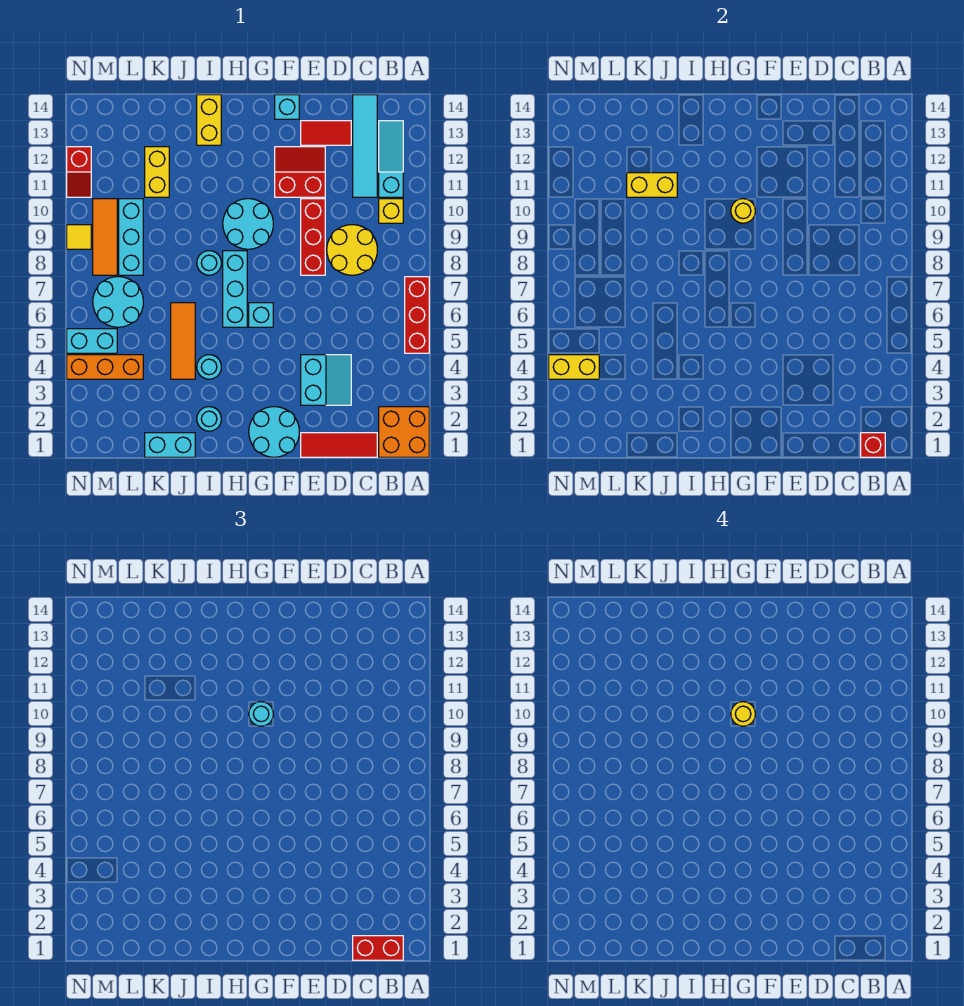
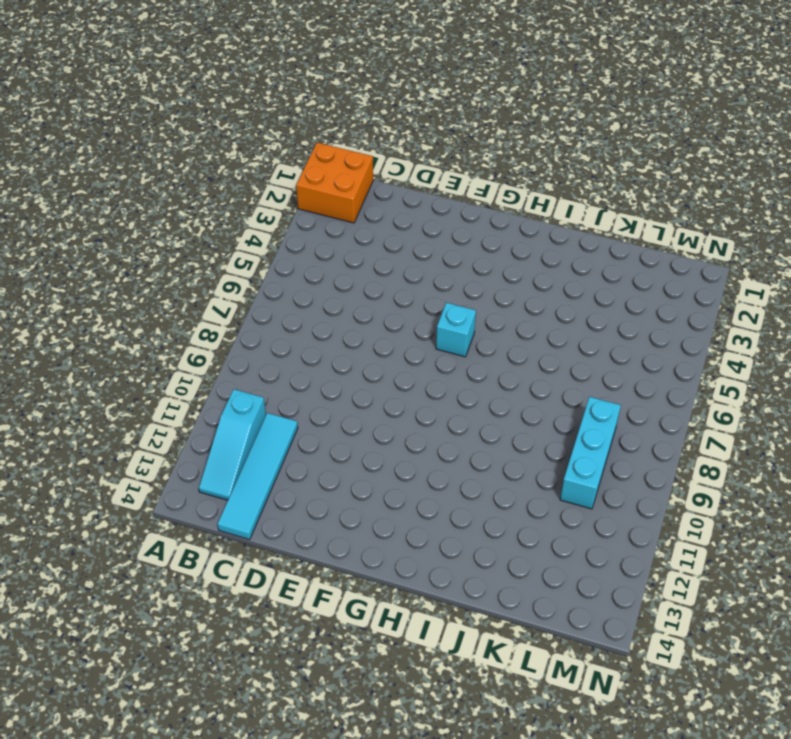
none -> red brick A5:A7 level 1
none -> yellow brick B10 level 1
none -> red tile C1:E1 level 1
none -> yellow round brick C8:D9 level 1

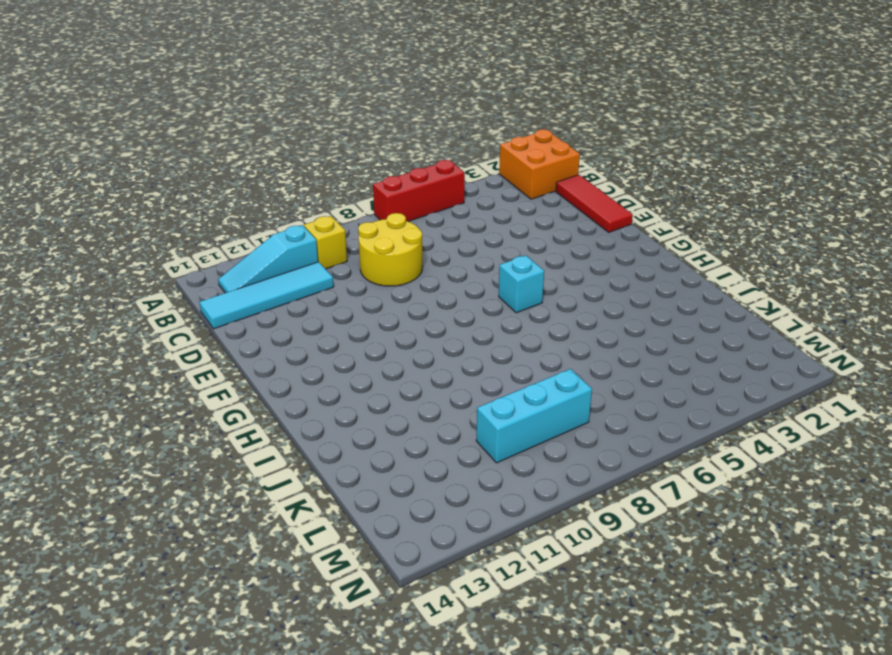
none -> cyan slope D3:E4 level 1 top E
none -> red tile D13:E13 level 1
none -> red brick E8:E10 level 1
none -> red slope E11:F12 level 1 top 11

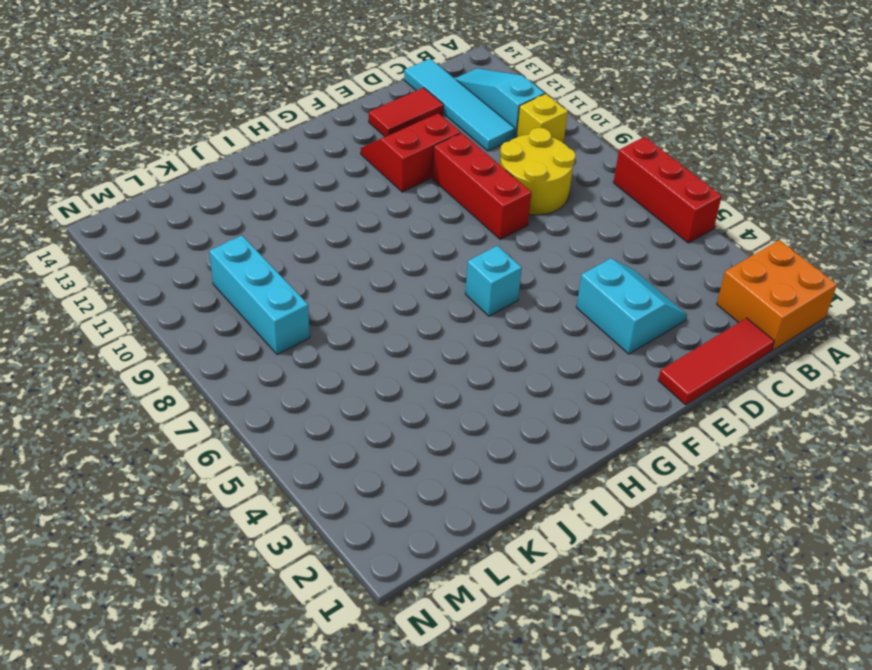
none -> cyan round brick F1:G2 level 1
none -> cyan brick F14 level 1
none -> cyan round brick G9:H10 level 1
none -> cyan brick H6:H8 level 1

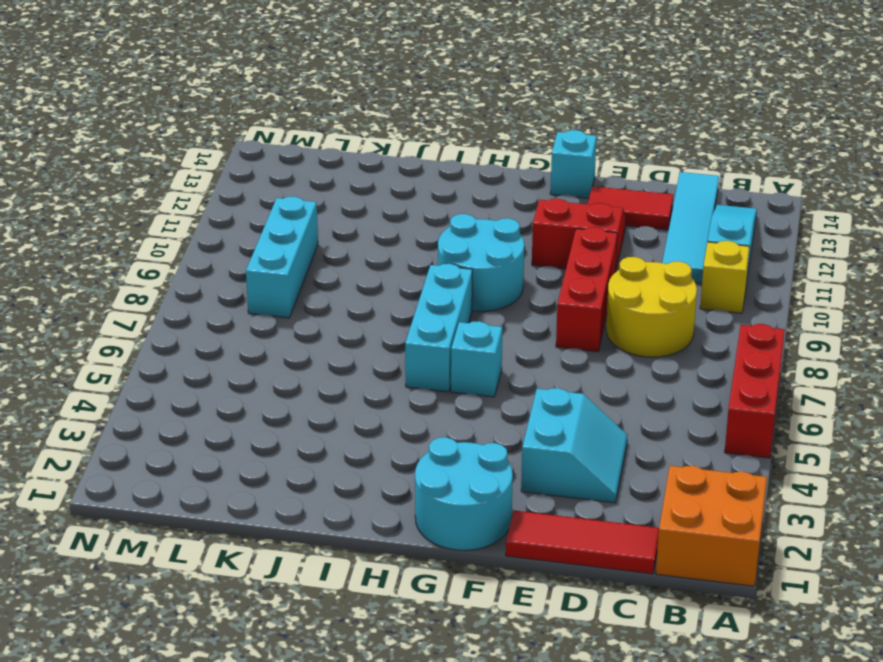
none -> cyan round brick I2 level 1
none -> cyan round brick I4 level 1
none -> cyan round brick I8 level 1
none -> yellow brick I13:I14 level 1

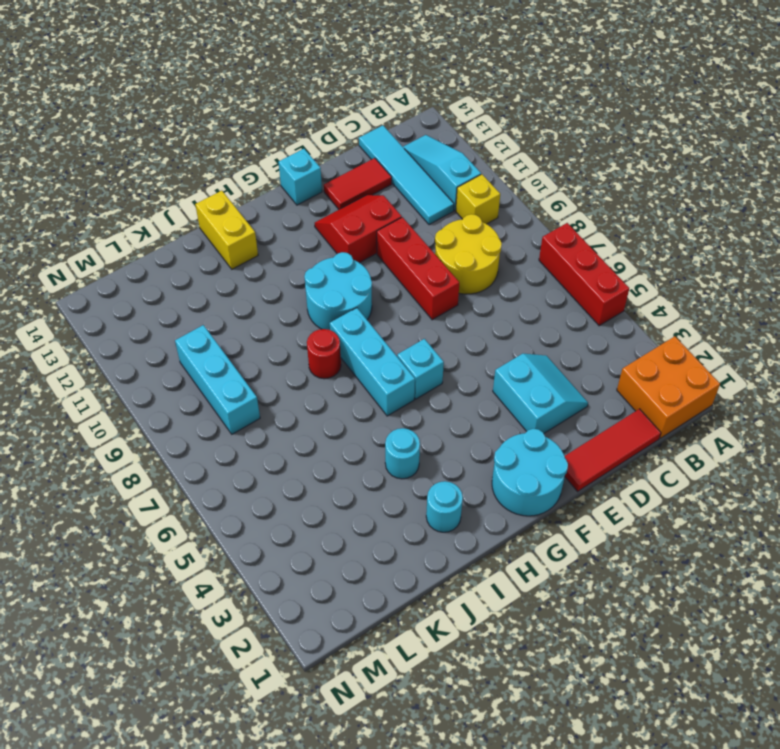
red round brick I8 level 1 -> cyan round brick I8 level 1
none -> cyan brick J1:K1 level 1
none -> orange tile J4:J6 level 1
none -> yellow brick K11:K12 level 1
none -> orange brick L4:N4 level 1

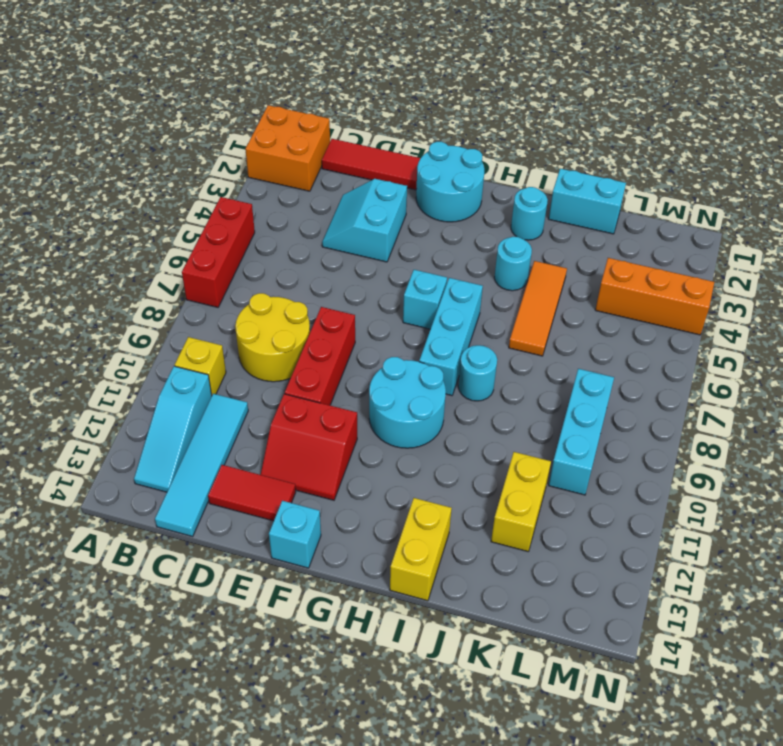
none -> cyan round brick L6:M7 level 1
none -> cyan brick M5:N5 level 1
none -> orange tile M8:M10 level 1
none -> yellow tile N9 level 1

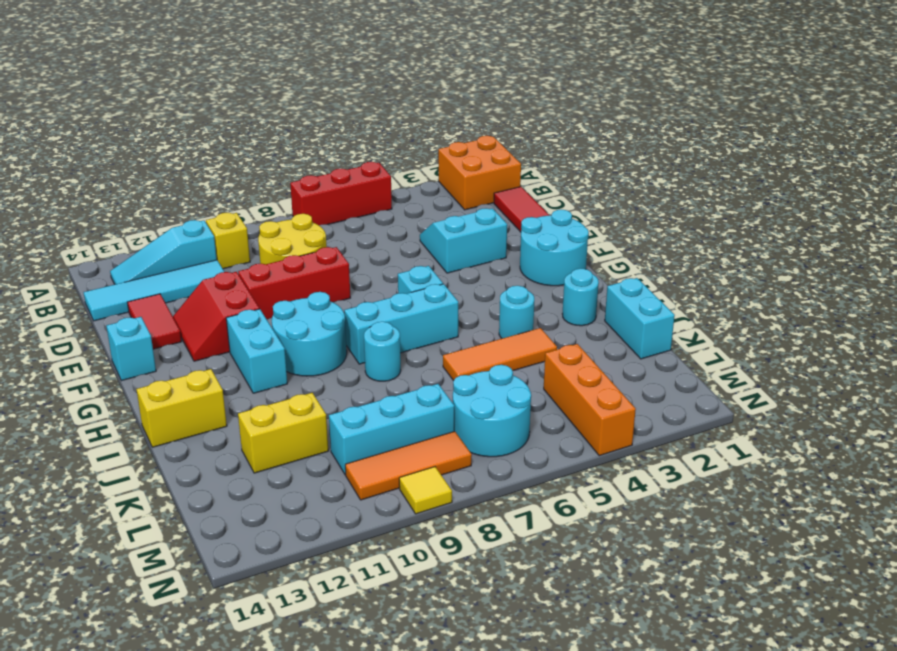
cyan brick G11:H11 level 1 -> cyan brick M5:N5 level 1
none -> red slope N11:N12 level 1 top 12
none -> red brick B1 level 2
none -> yellow round brick G10 level 2
none -> yellow brick J11:K11 level 2

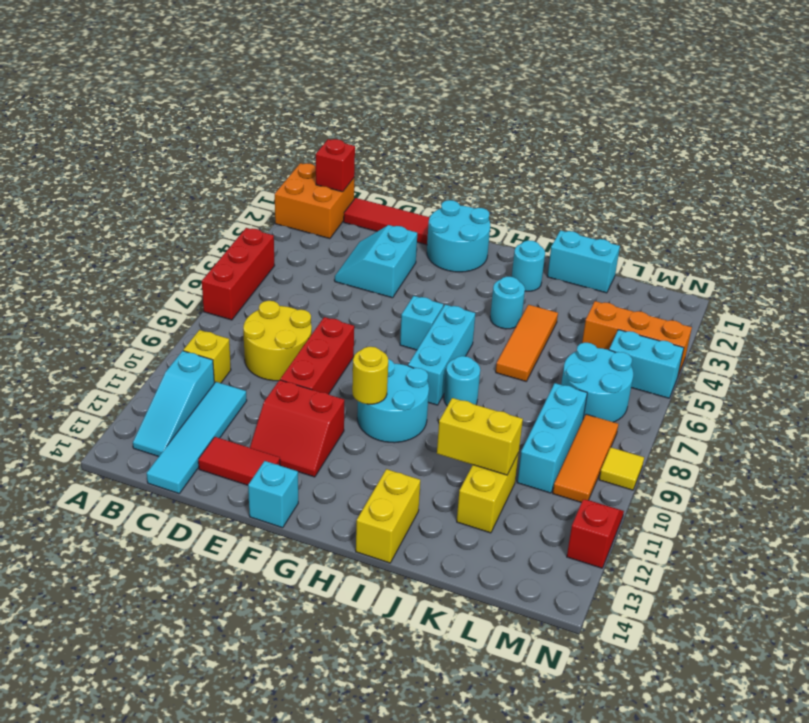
none -> yellow brick M4:N4 level 2
none -> red brick B1:C1 level 3
none -> cyan round brick G10 level 3
none -> yellow round brick G10 level 4

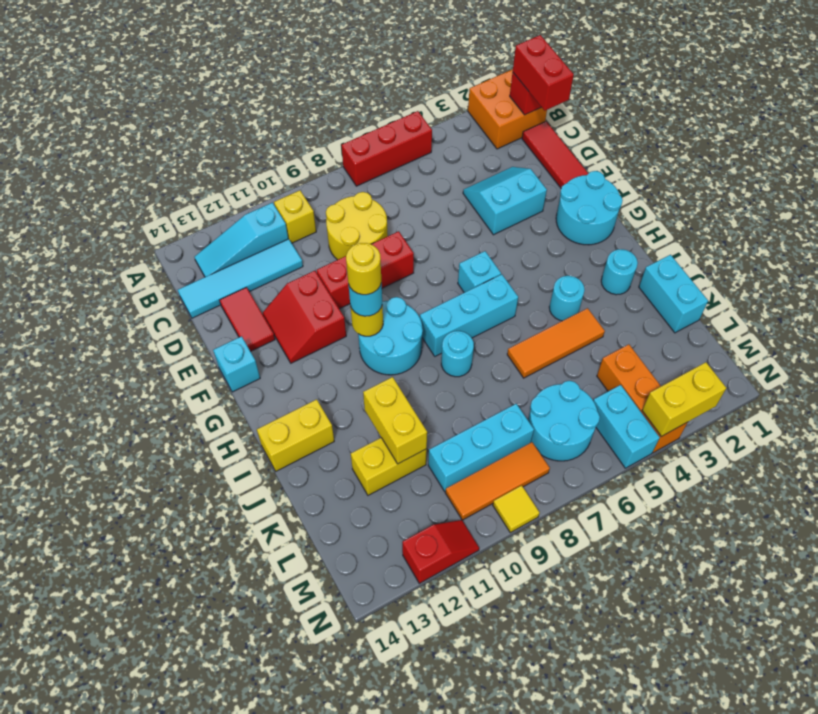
yellow brick N3:N4 level 2 -> yellow brick M4:N4 level 2

